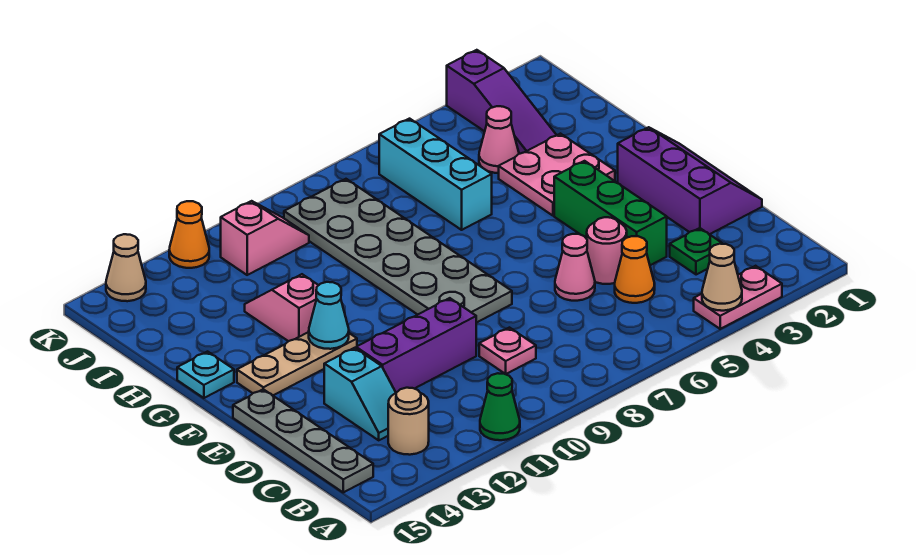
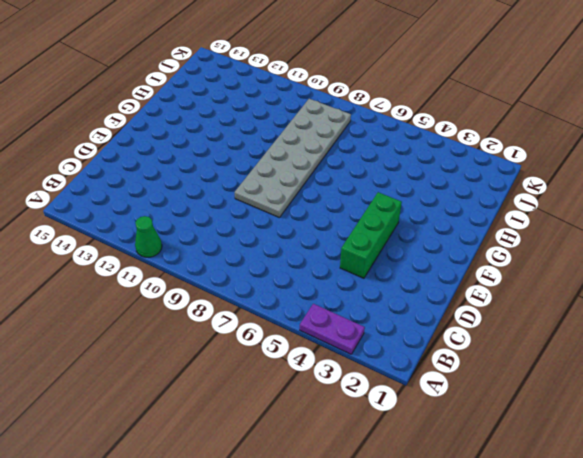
purple plate A3:A4 level 1 -> pink plate A3:A4 level 1
none -> tan round brick B13 level 1
none -> grey plate B15:E15 level 1
none -> green plate C3 level 1

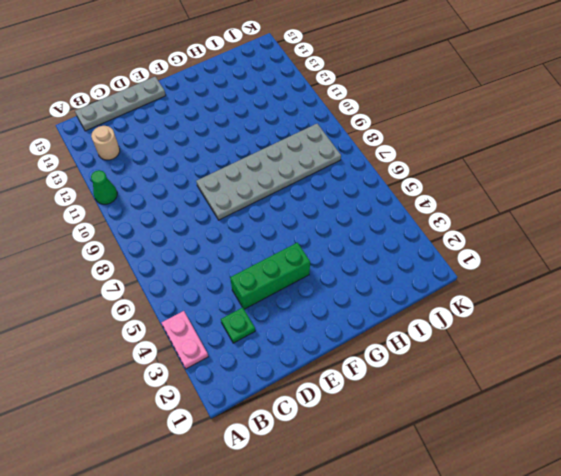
none -> orange cone C5 level 1
none -> pink plate C9 level 1
none -> cyan slope C13:D13 level 1 top D

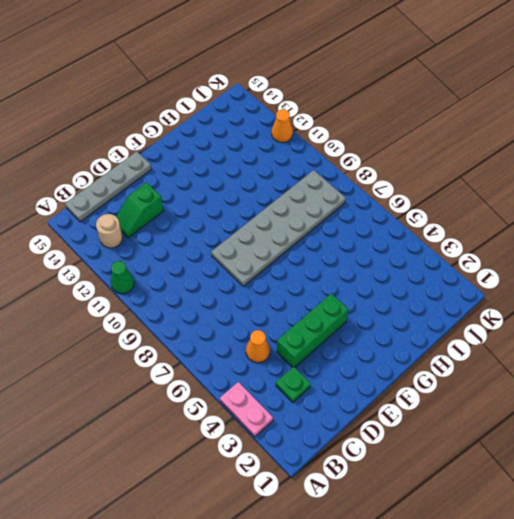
green slope C13:D13 level 1 top D -> cyan slope C13:D13 level 1 top D
none -> pink plate C9 level 1
none -> purple slope D1:F2 level 1 top 2
none -> pink round brick D5 level 1

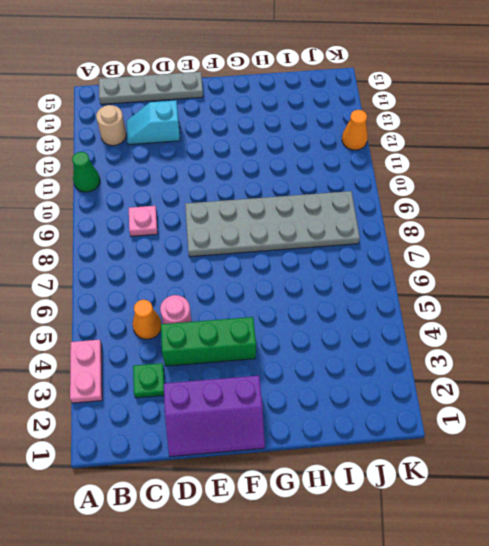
none -> pink cone D6 level 1
none -> purple brick D10:D12 level 1
none -> tan plate F12:F14 level 1

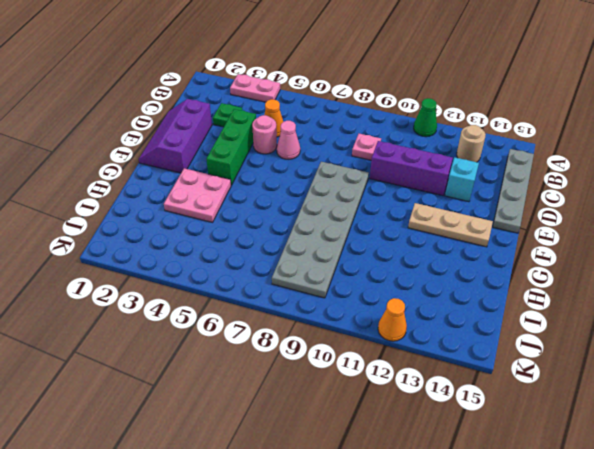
none -> pink slope G12:H12 level 1 top G
none -> cyan plate G15 level 1
none -> cyan brick H6:J6 level 1

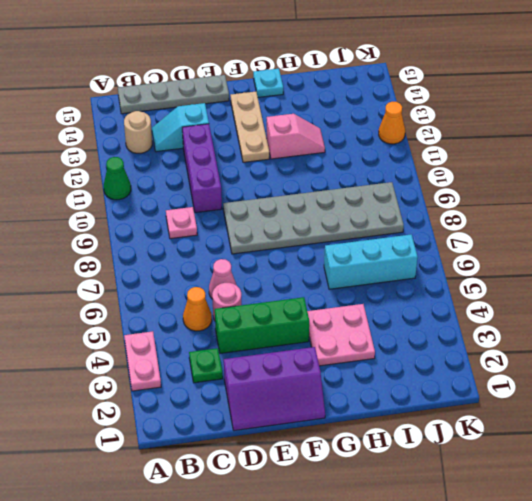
none -> purple slope I3:K3 level 1 top K
none -> pink cone I4 level 1
none -> pink slope J10:J11 level 1 top 11

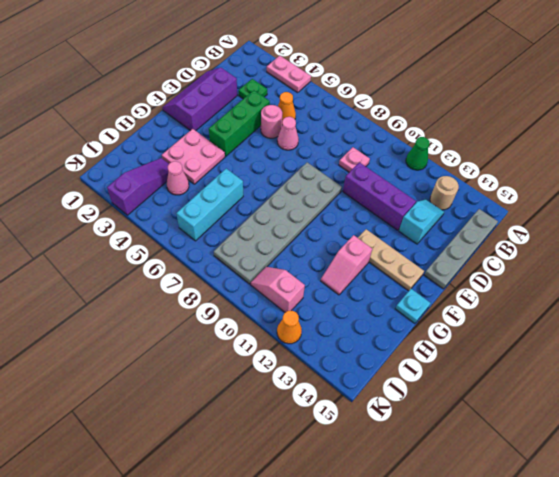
none -> tan cone K14 level 1
none -> tan cone A4 level 2
none -> cyan cone F12 level 2

